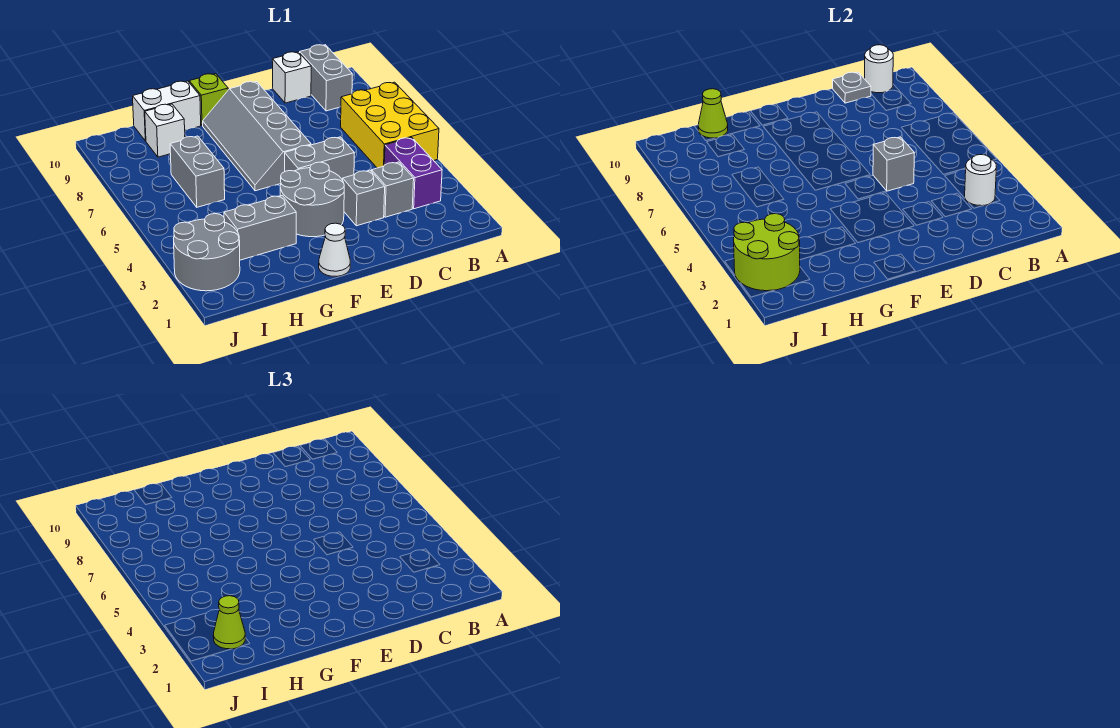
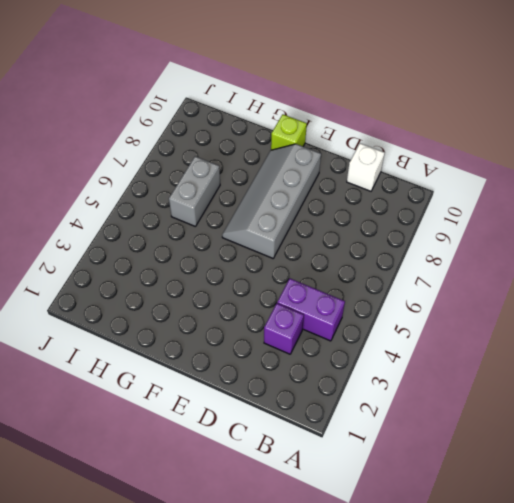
purple brick B4:C4 level 1 -> purple brick B3:B4 level 1
purple brick C3 level 1 -> grey brick C3 level 1
none -> yellow brick A5:B7 level 1
none -> grey brick B9:B10 level 1
none -> grey brick D3 level 1

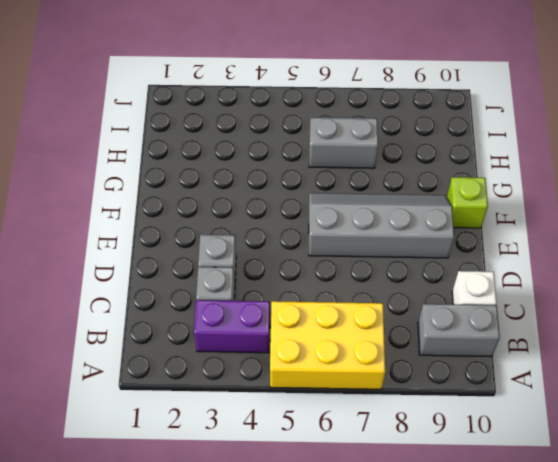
none -> grey brick D5:E5 level 1
none -> grey round brick E3:F4 level 1
none -> white cone F1 level 1

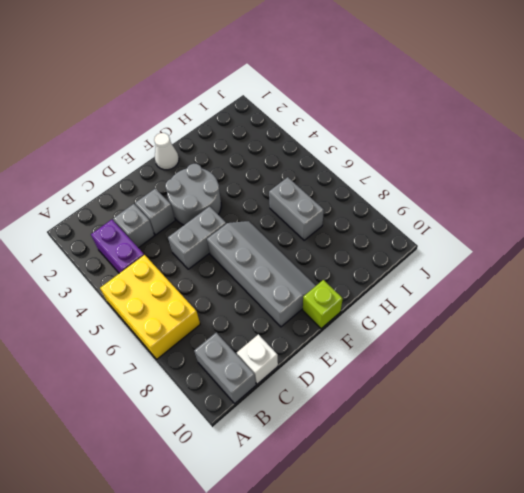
none -> grey brick G3:H3 level 1
none -> white brick G10:H10 level 1
none -> white brick H9 level 1

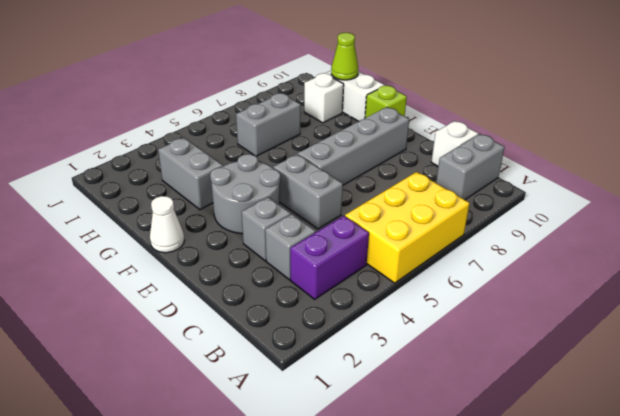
none -> grey round brick I2:J3 level 1
none -> white round brick B3 level 2
none -> white round brick B10 level 2

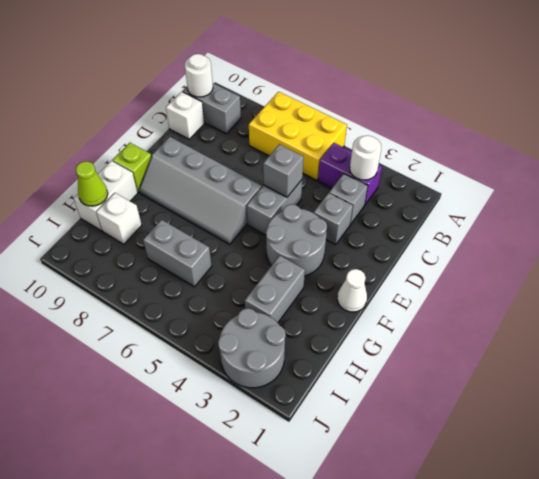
none -> grey plate C10 level 2
none -> lime round brick I2:J3 level 2
none -> lime cone I2 level 3

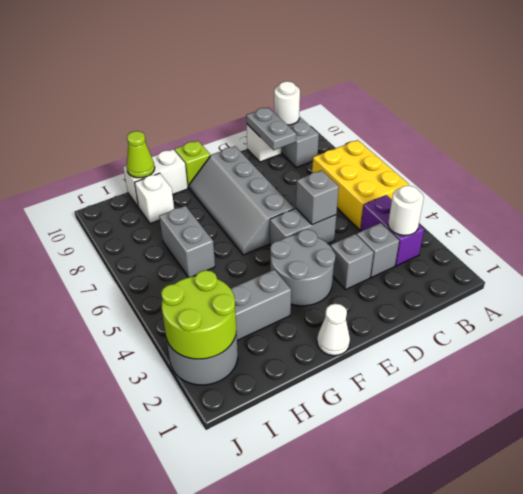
grey plate C9:C10 level 2 -> grey plate C10 level 2
none -> lime cone I2 level 3

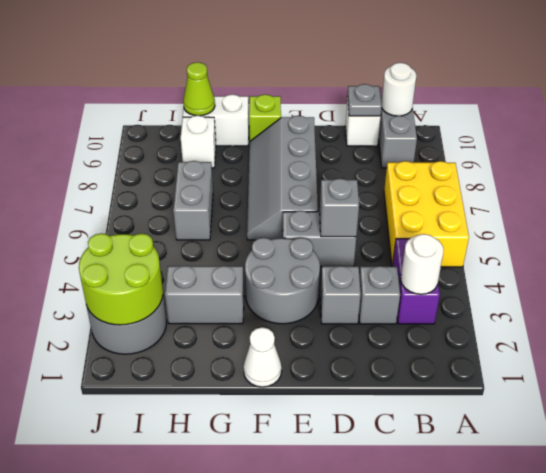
none -> lime cone I2 level 3

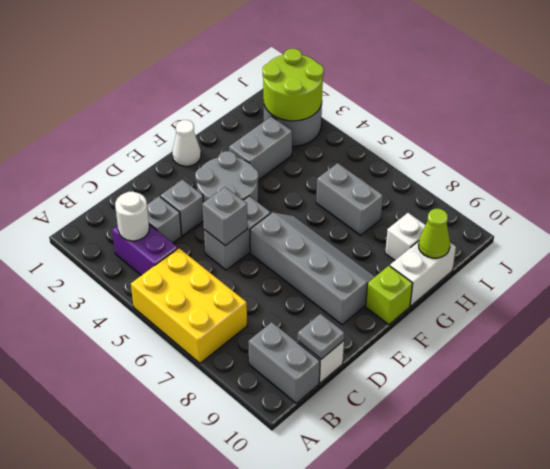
none -> white round brick B10 level 2
none -> lime cone I2 level 3

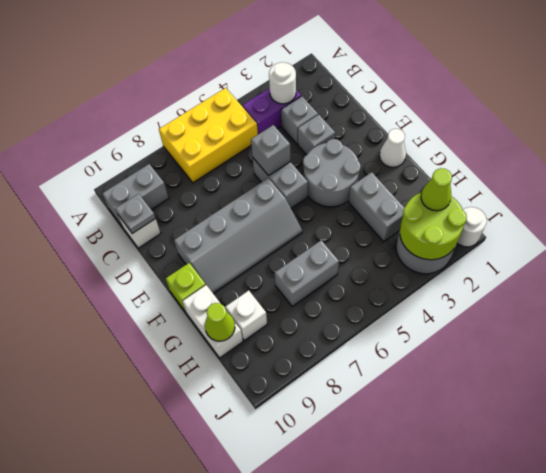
white round brick J1 level 1 -> white round brick B10 level 2

